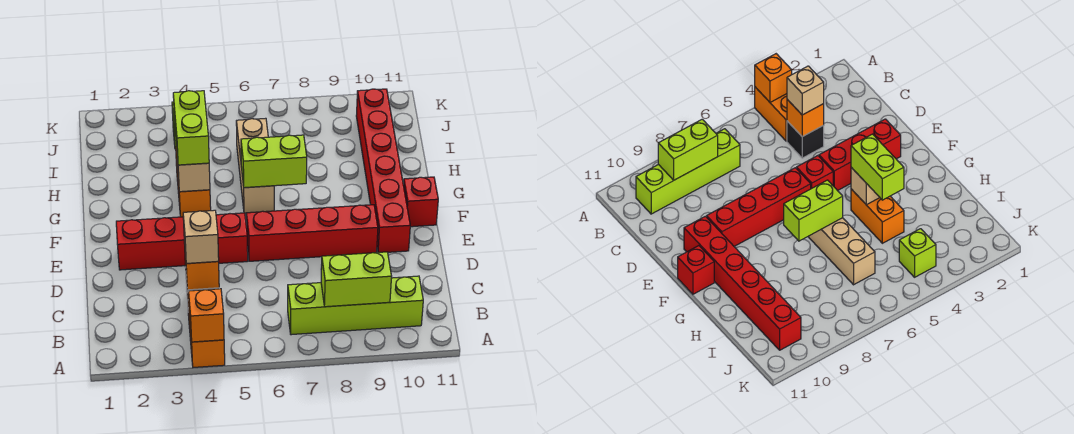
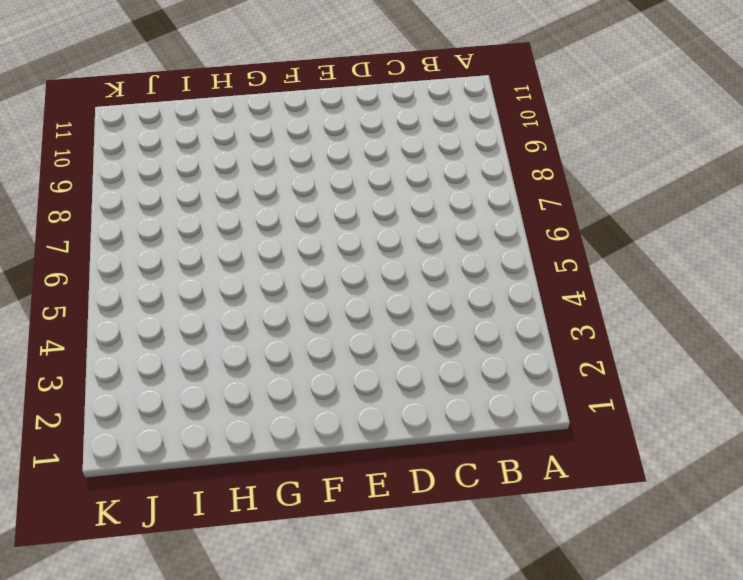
none -> orange brick A4:B4 level 1
none -> lime brick B7:B10 level 1
none -> black brick C4 level 1

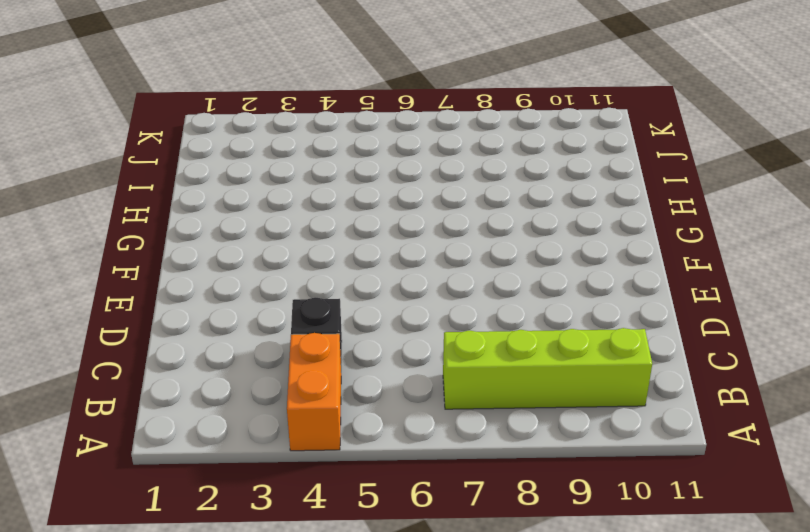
none -> red brick E2:E4 level 1
none -> red brick E5 level 1
none -> red brick E6:E9 level 1

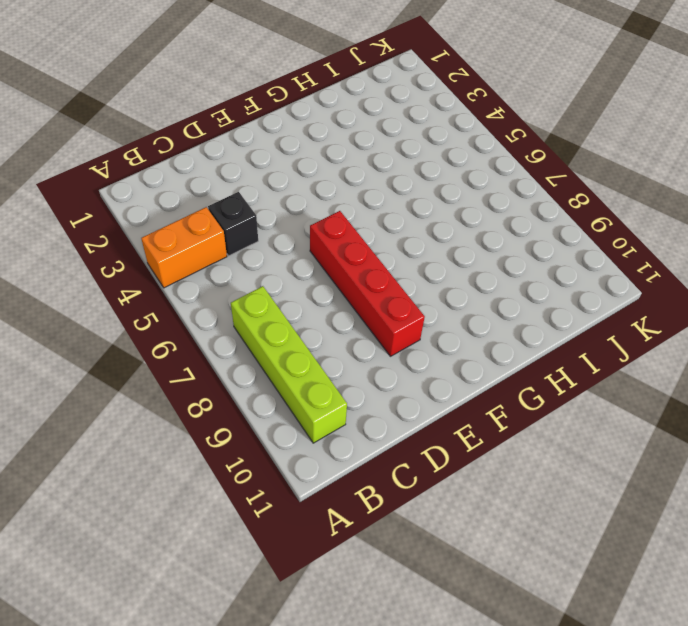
none -> red brick E2:E4 level 1
none -> red brick E5 level 1
none -> red brick E10:J10 level 1

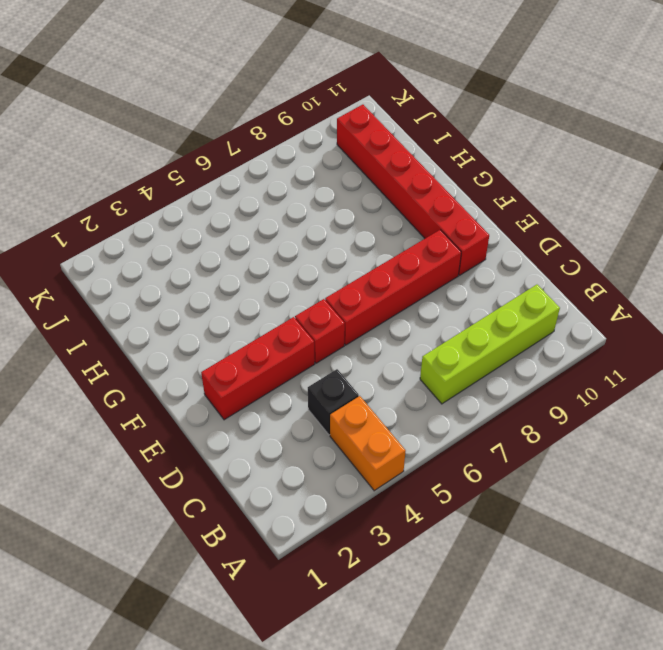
none -> red brick F11 level 1
none -> orange brick G4:H4 level 1
none -> tan brick G6:I6 level 1

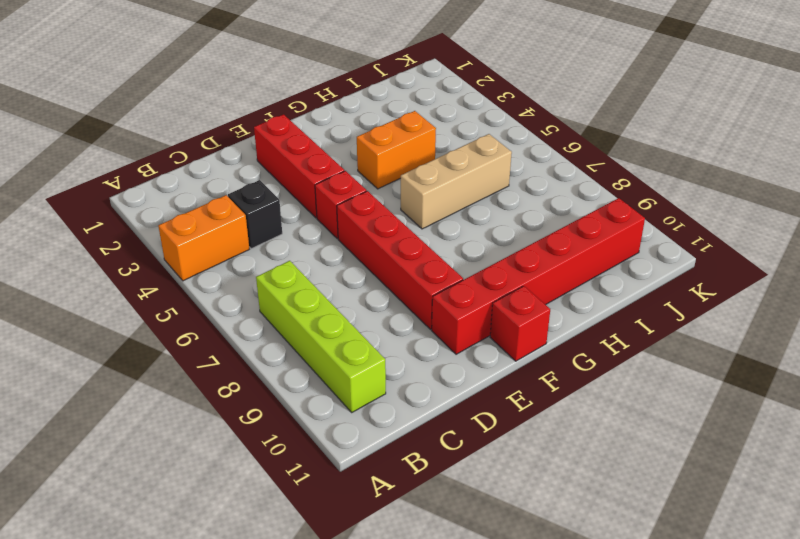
none -> lime brick J4 level 1
none -> orange brick A4 level 2
none -> lime brick B8:B9 level 2

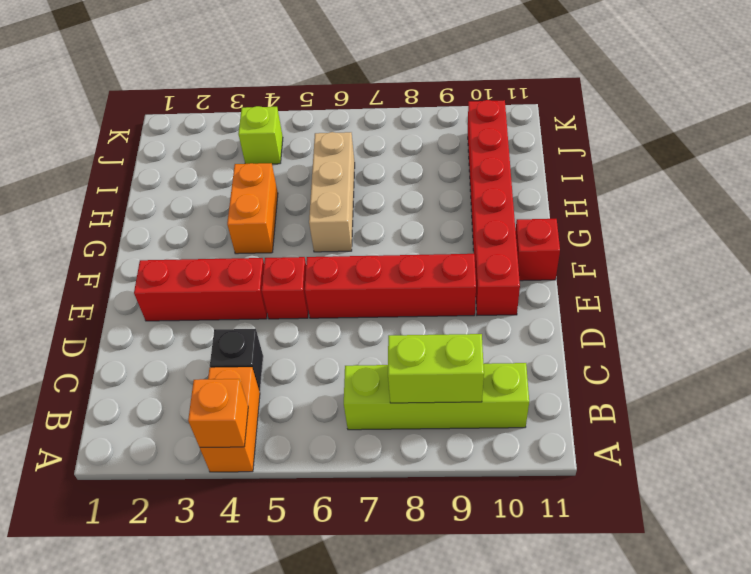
none -> orange brick C4 level 2
none -> tan brick G4 level 2
none -> lime brick G6:G7 level 2

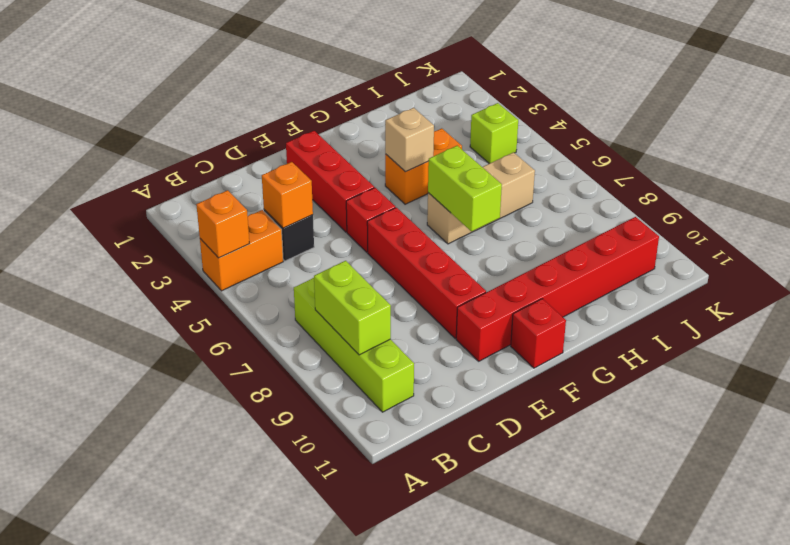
none -> tan brick C4 level 3
none -> lime brick G4:H4 level 3

